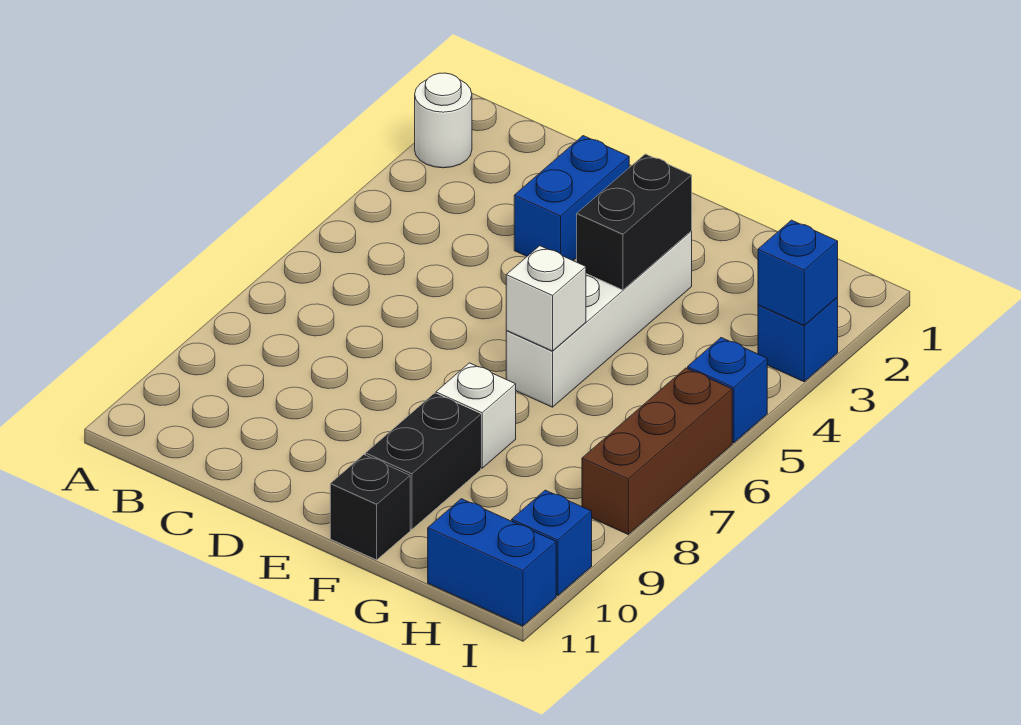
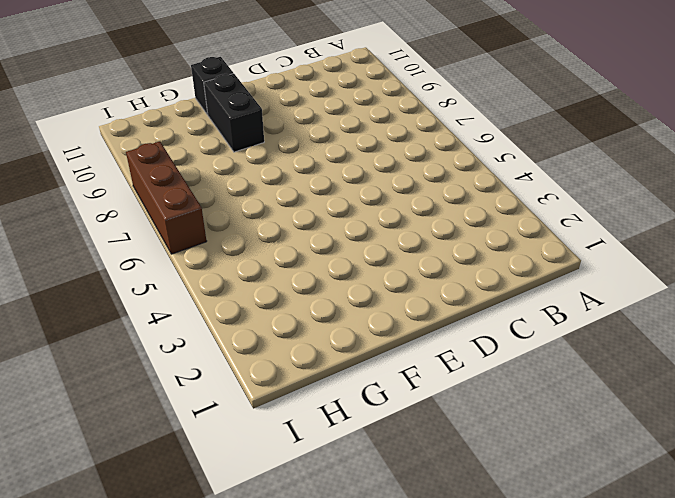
none -> white round brick A2 level 1
none -> blue brick D2:D3 level 1
none -> white brick F3:F6 level 1

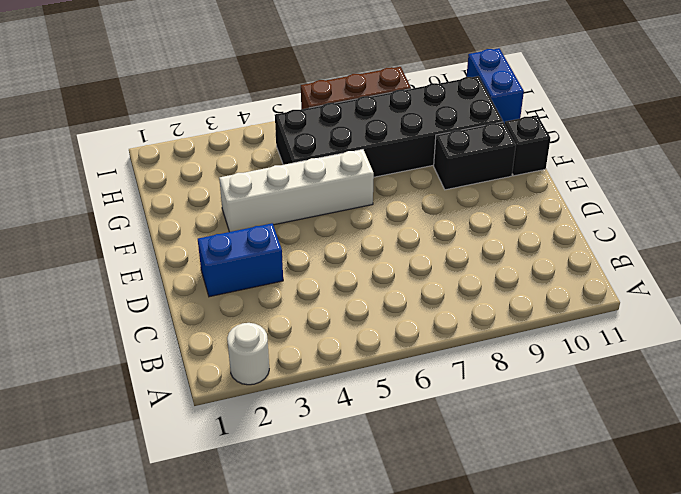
black brick G5:H10 level 1 -> none
none -> white brick F8 level 1
none -> blue brick I3 level 1
none -> blue brick I5 level 1

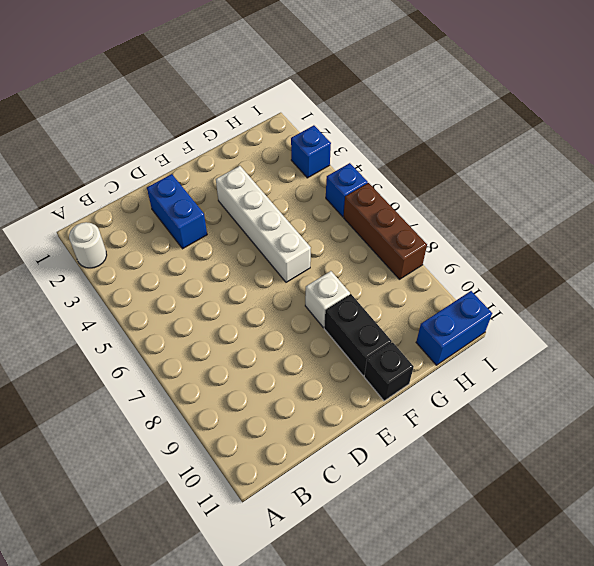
none -> blue brick I10 level 1
none -> black brick F3:F4 level 2
none -> white brick F6 level 2

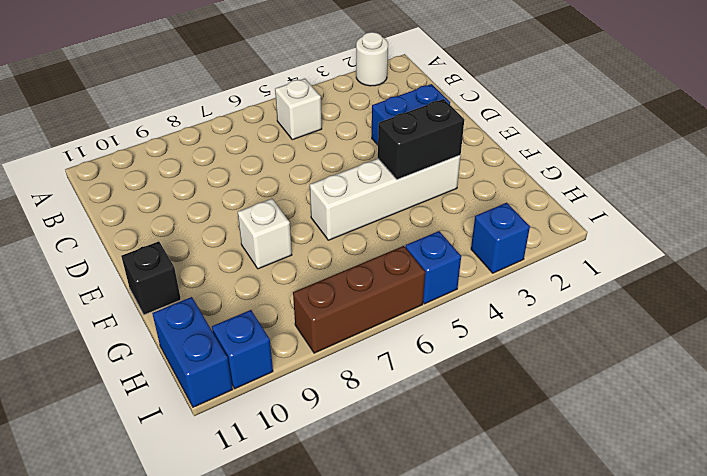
white brick B5 level 1 -> white brick F6 level 2
none -> black brick F9:F10 level 1
none -> blue brick I3 level 2

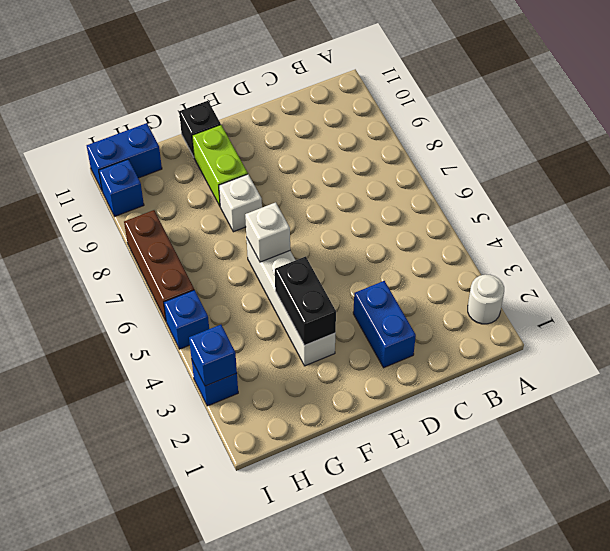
lime brick F9:F10 level 1 -> black brick F9:F10 level 1

